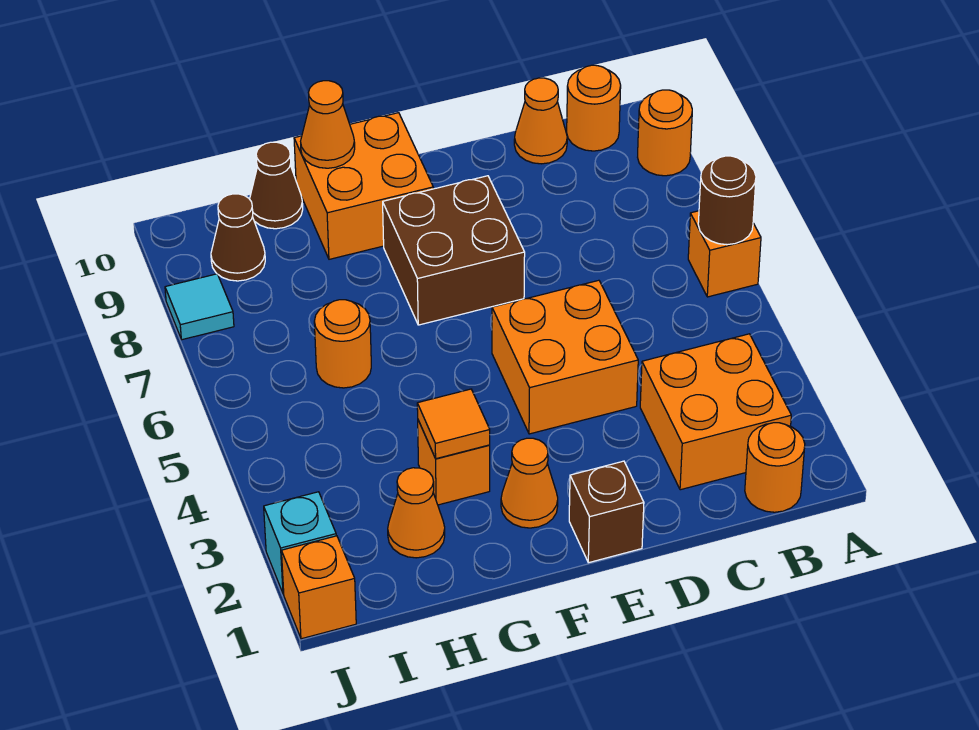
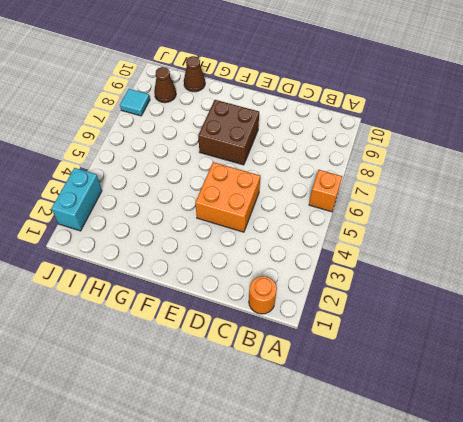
cyan brick J2:J3 level 1 -> cyan brick J2 level 1
none -> orange round brick A9 level 1
none -> orange brick B2:C3 level 1
none -> orange round brick B10 level 1

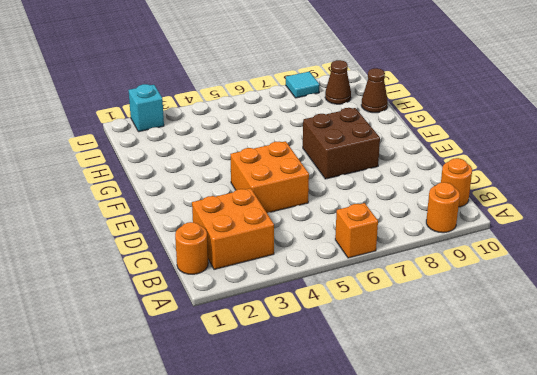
none -> orange cone C10 level 1
none -> brown brick E1 level 1
none -> orange cone F2 level 1

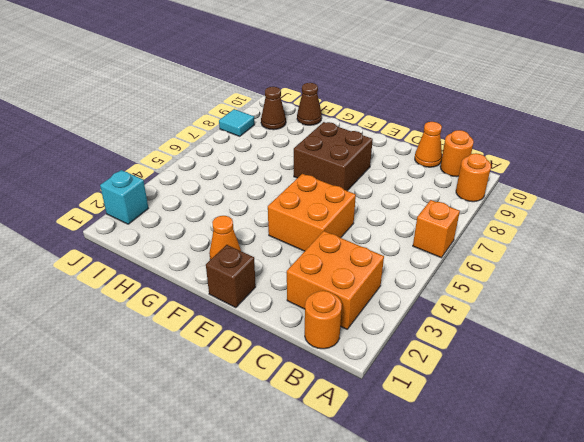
none -> orange brick F9:G10 level 1
none -> orange brick G3 level 1
none -> orange cone H2 level 1

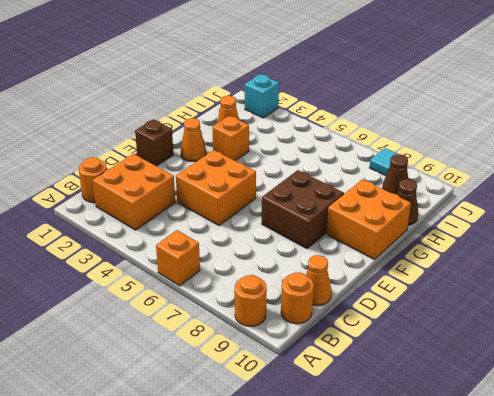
none -> orange round brick H6 level 1
none -> orange brick J1 level 1
none -> brown round brick A6 level 2

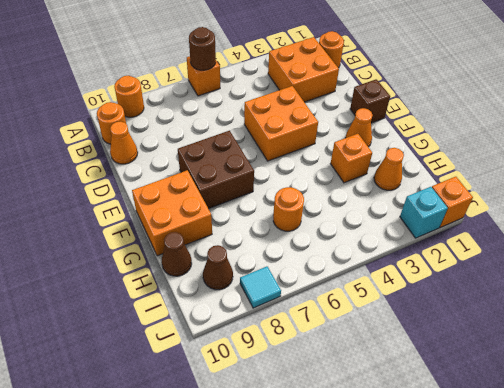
none -> orange tile G3 level 2
none -> orange cone G10 level 2

